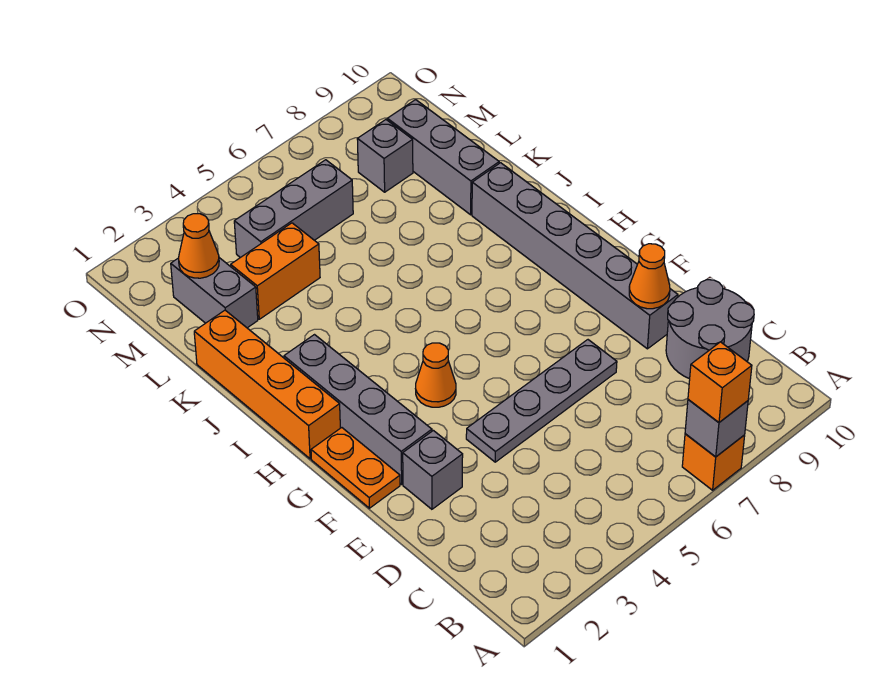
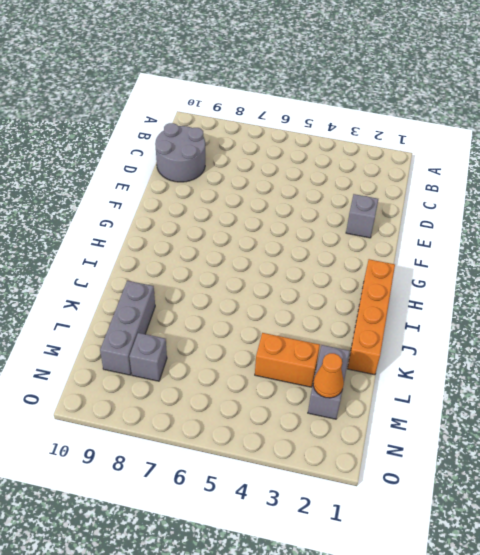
none -> orange brick A7 level 1
none -> grey plate E4:E7 level 1
none -> grey brick E9:J9 level 1

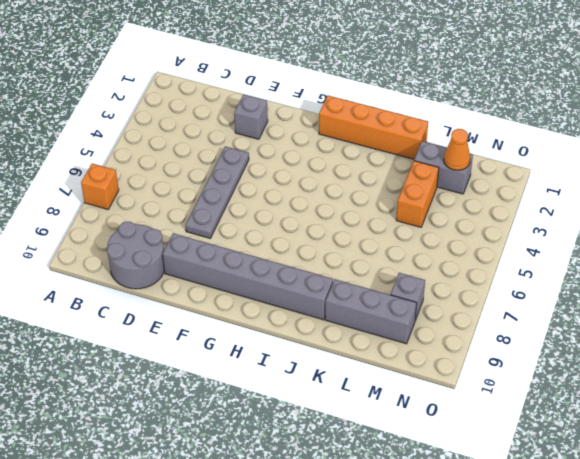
none -> orange plate F1:G1 level 1
none -> grey brick F2:I2 level 1
none -> orange cone G4 level 1

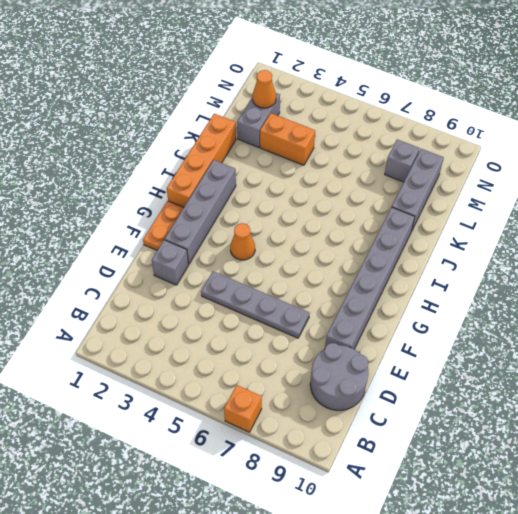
none -> grey brick M4:M6 level 1
none -> grey brick A7 level 2
none -> orange cone E9 level 2

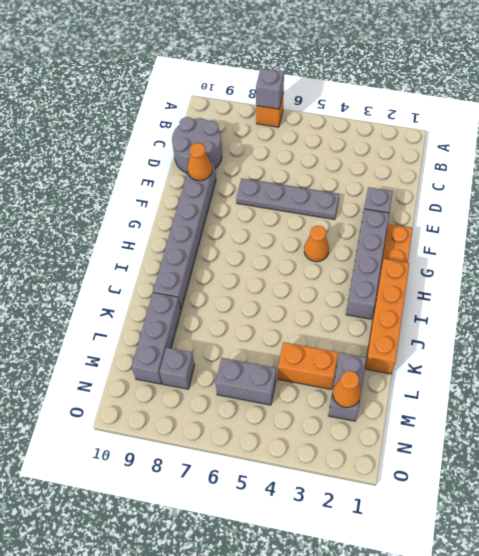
grey brick M5:M6 level 1 -> grey brick M4:M6 level 1
none -> orange brick A7 level 3

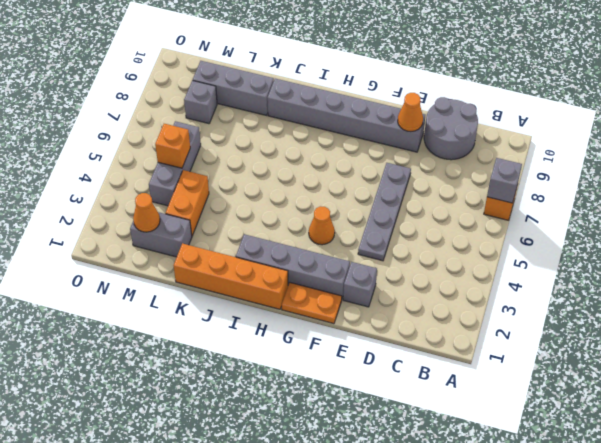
orange brick M5 level 2 -> orange brick A7 level 3

